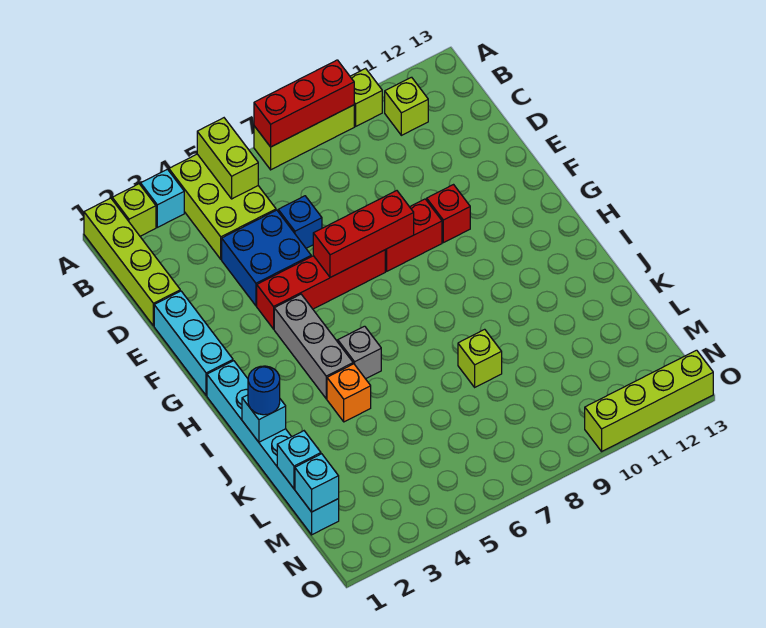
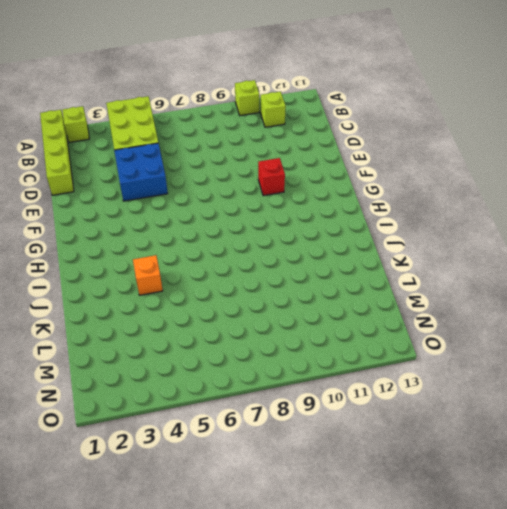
none -> cyan brick A3 level 1
none -> lime brick A7:A9 level 1
none -> blue brick D6 level 1

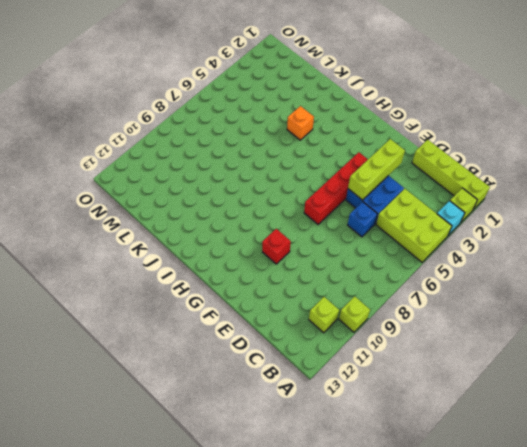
lime brick E3:E5 level 2 -> lime brick A7:A9 level 1
none -> cyan brick E1:G1 level 1
none -> red brick F8:F9 level 1
none -> grey brick G4:I4 level 1

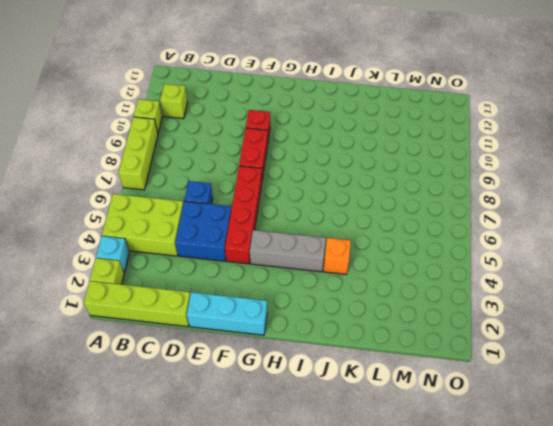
none -> cyan brick H1:M1 level 1
none -> grey brick I5 level 1
none -> lime brick K8 level 1

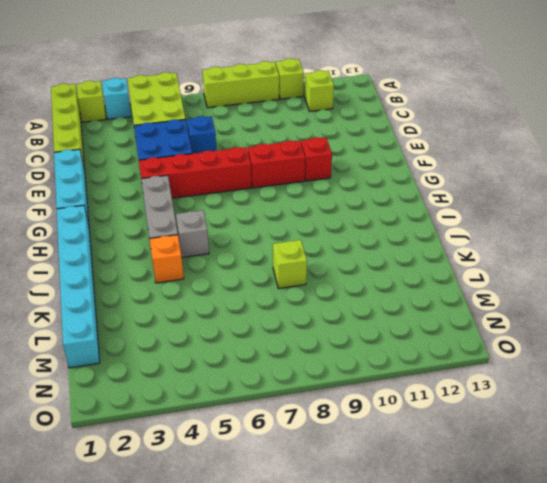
none -> lime brick O10:O13 level 1
none -> lime brick A5:B5 level 2
none -> red brick A7:A9 level 2

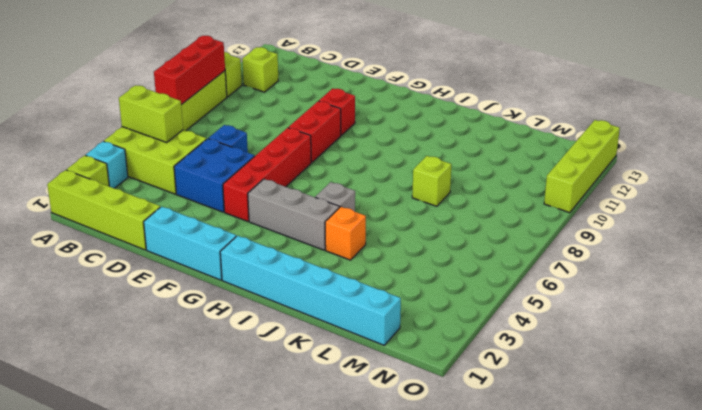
none -> red brick F6:F8 level 2
none -> cyan brick J1 level 2
none -> cyan brick L1 level 2

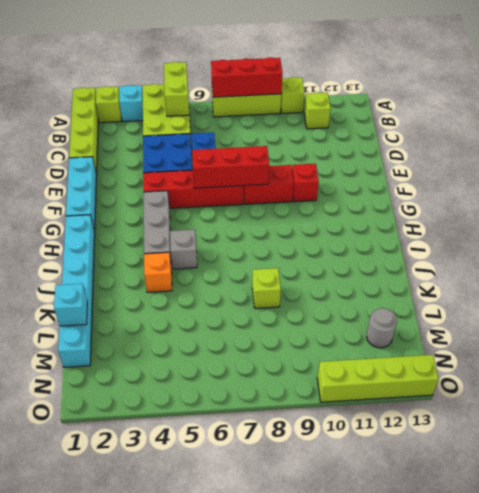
grey round brick M12 level 1 -> none
none -> cyan brick J1 level 2
none -> cyan brick M1 level 2
none -> blue round brick J1 level 3

